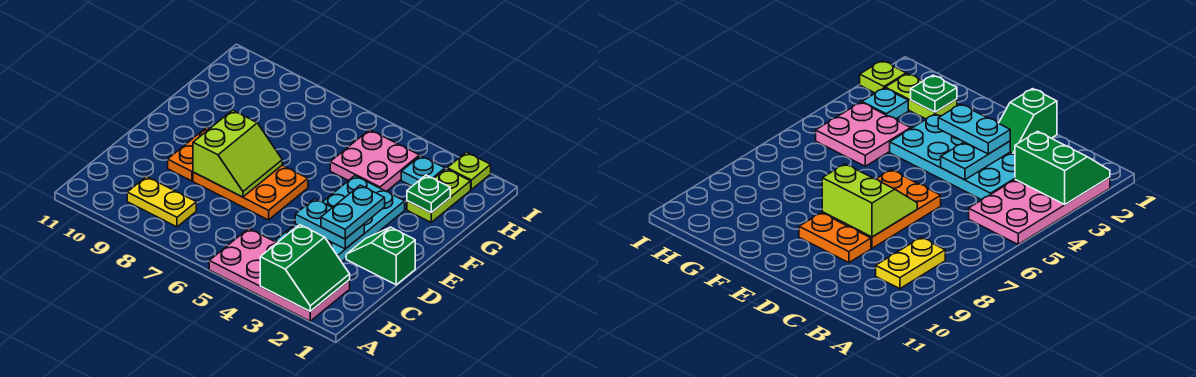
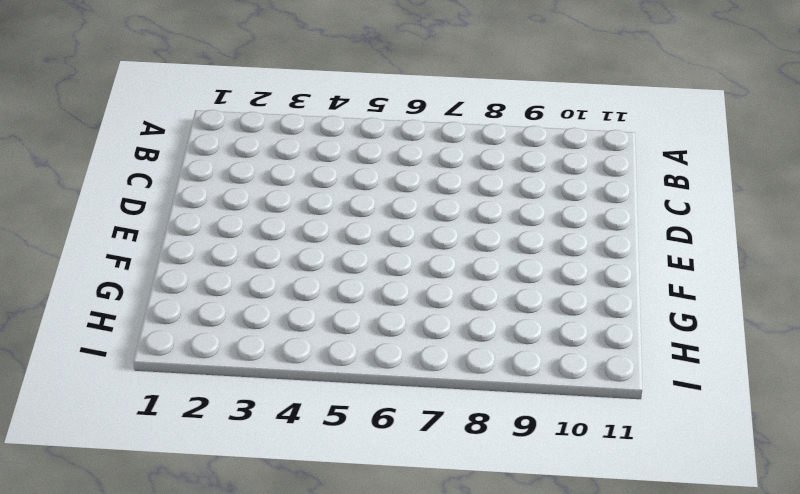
none -> pink plate A2:B5 level 1
none -> yellow plate B8:B9 level 1
none -> cyan plate C3:F4 level 1

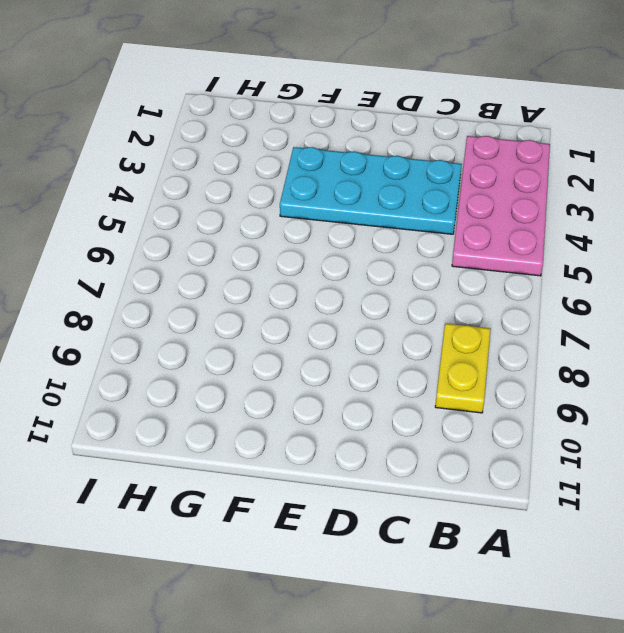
none -> green slope D1:D2 level 1 top 1
none -> orange plate D6:E8 level 1
none -> orange plate D9:E9 level 1

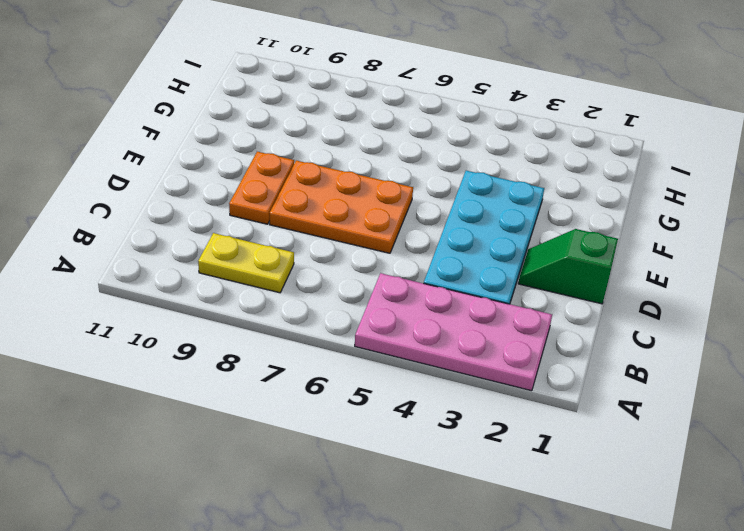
none -> lime plate G2:H2 level 1
none -> pink plate G4:H5 level 1
none -> cyan plate H3 level 1

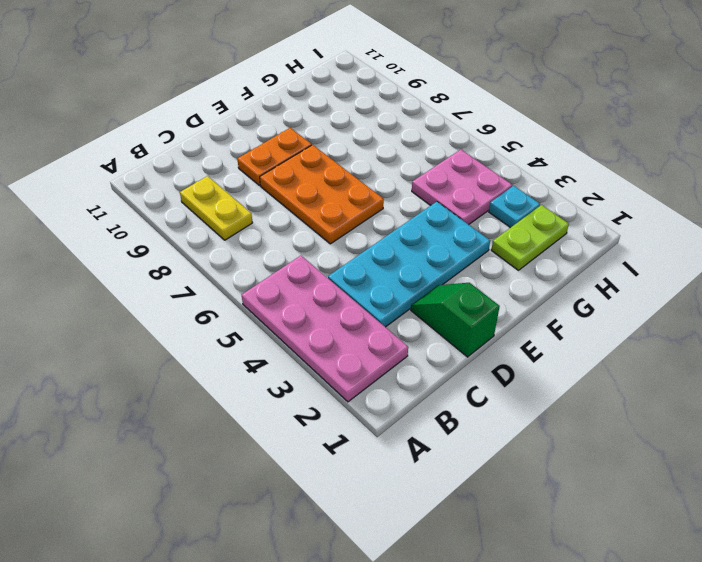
none -> lime plate I2 level 1
none -> green slope A2:B3 level 2 top 3
none -> cyan plate D3:D4 level 2

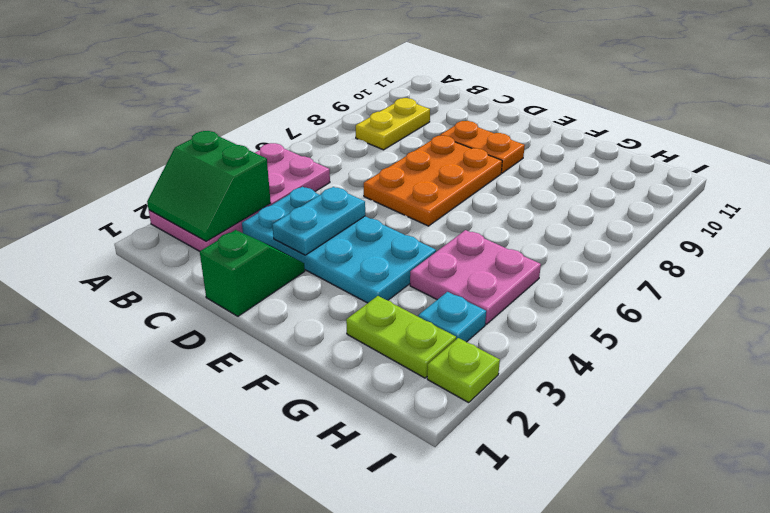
none -> lime slope D7:E8 level 2 top 8
none -> green plate G2 level 2
none -> cyan plate D3:E3 level 3

